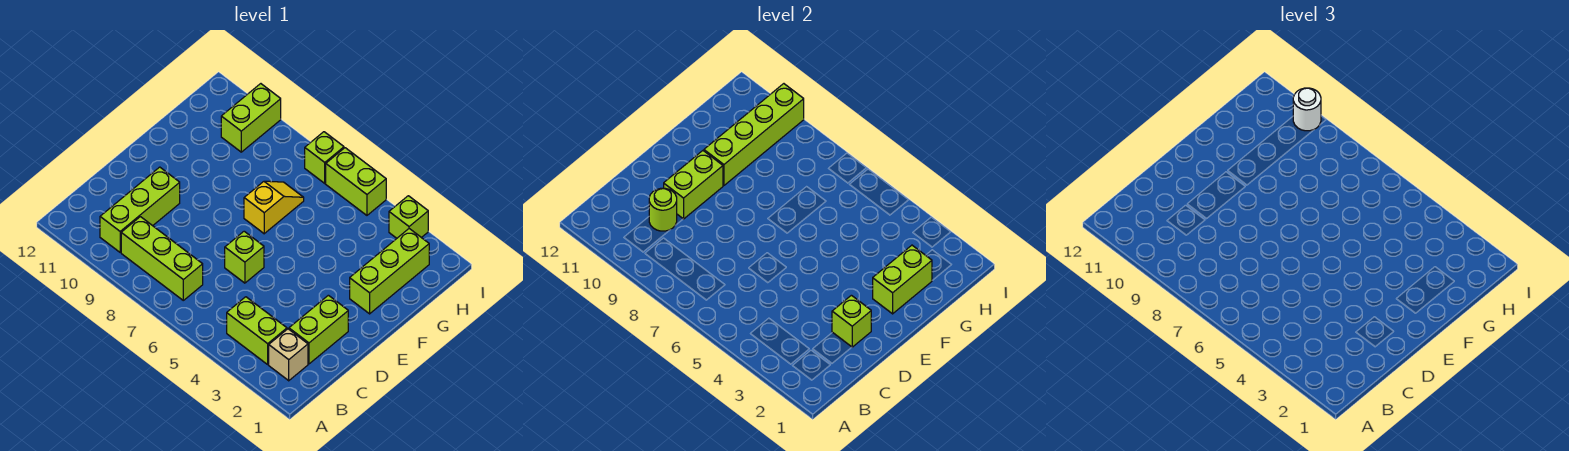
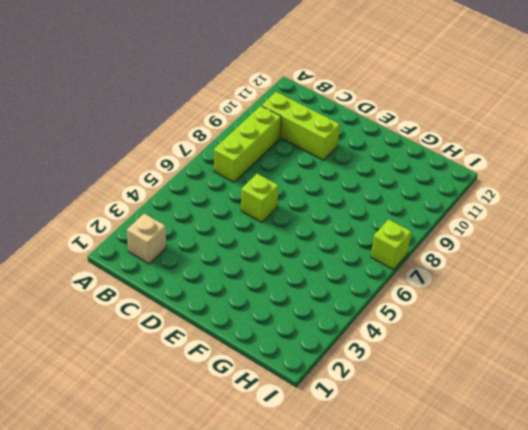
none -> lime brick B3:B4 level 1
none -> lime brick C2:D2 level 1
none -> lime brick F2:H2 level 1

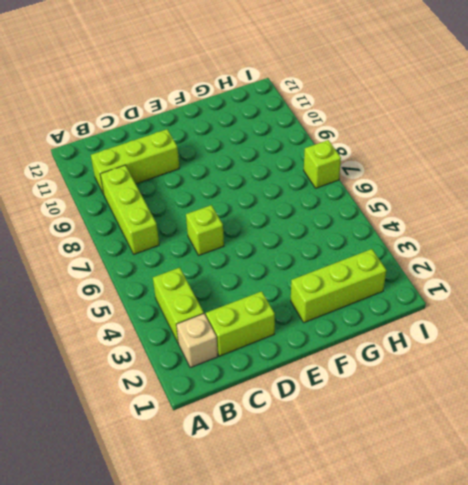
none -> yellow slope F7:G7 level 1 top F
none -> lime brick H10:I10 level 1
none -> lime brick I3 level 1

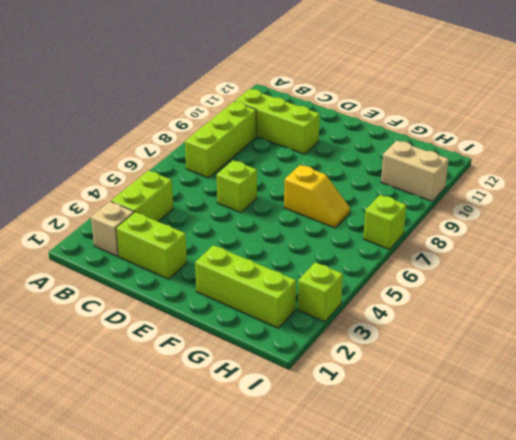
tan brick H10:I10 level 1 -> lime brick H10:I10 level 1
none -> lime brick I5:I6 level 1
none -> lime round brick C10 level 2
none -> lime brick D2 level 2

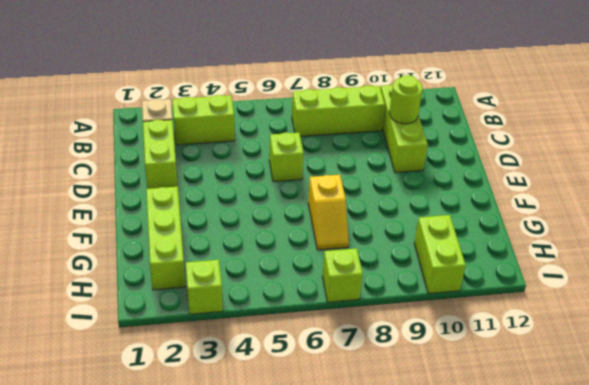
none -> lime brick I5:I6 level 1
none -> lime brick D2 level 2
none -> lime brick D10:E10 level 2

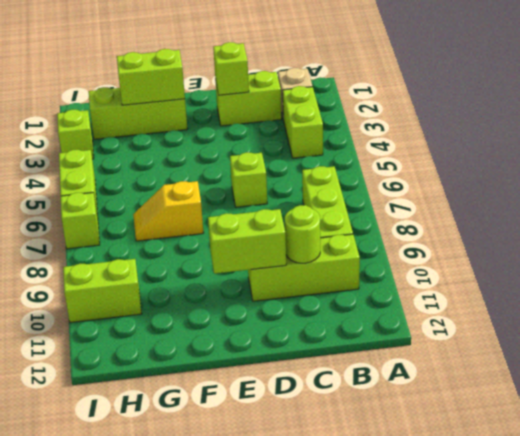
none -> lime brick F10:I10 level 2
none -> white round brick I10 level 3

